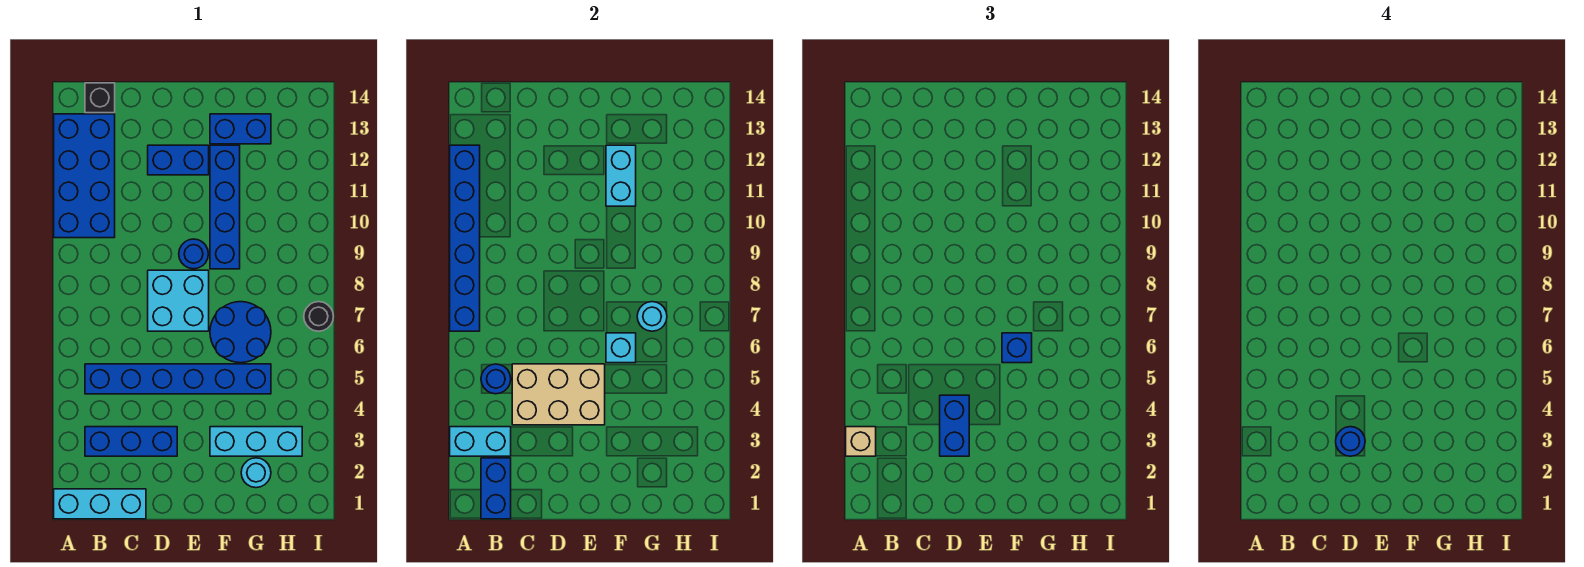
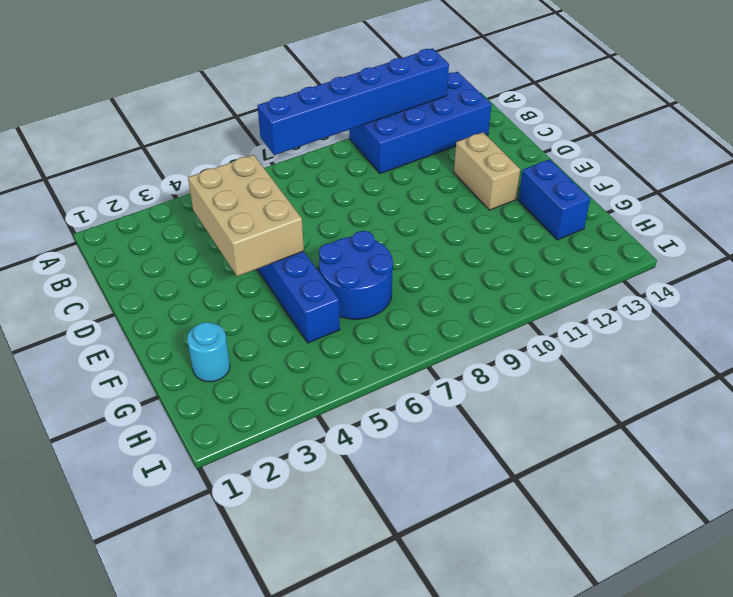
tan brick D12:E12 level 1 -> blue brick D12:E12 level 1
none -> cyan brick A1:C1 level 1
none -> blue brick B3:D3 level 1
none -> black brick B14 level 1

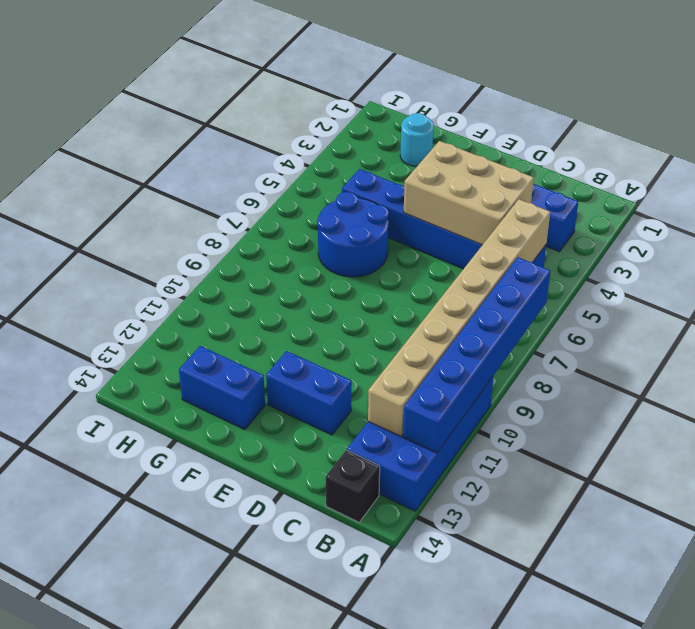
tan brick B5:B12 level 2 -> blue round brick B5 level 2
none -> cyan brick A1:C1 level 1
none -> cyan brick D7:E8 level 1
none -> blue round brick E9 level 1

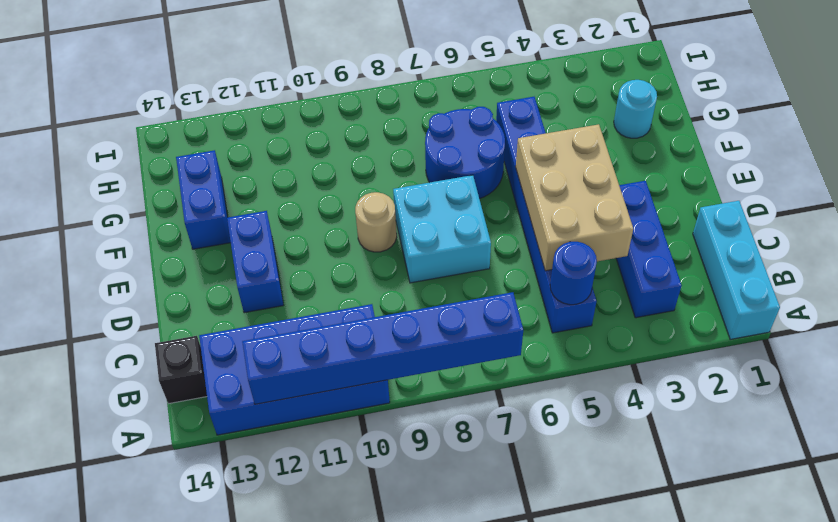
tan round brick E9 level 1 -> blue round brick E9 level 1
none -> cyan brick F3:H3 level 1
none -> blue brick F9:F12 level 1
none -> black round brick I7 level 1

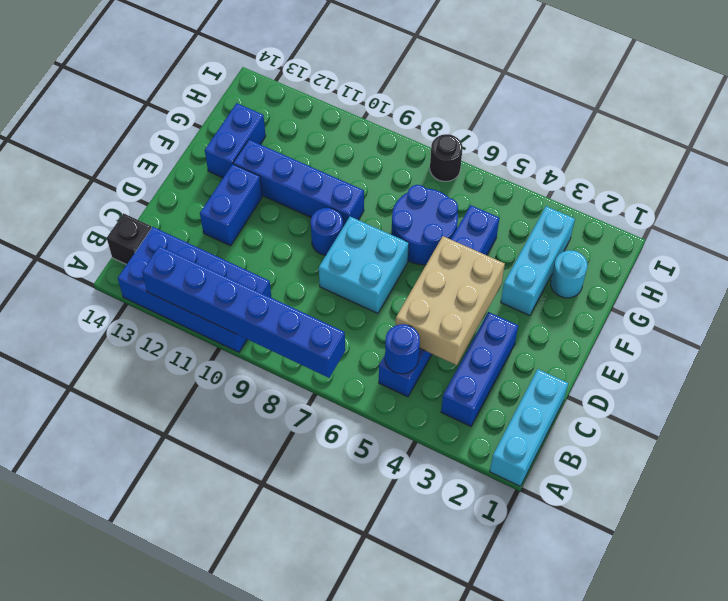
none -> cyan brick A3:B3 level 2
none -> blue brick B1:B2 level 2
none -> cyan brick F6 level 2

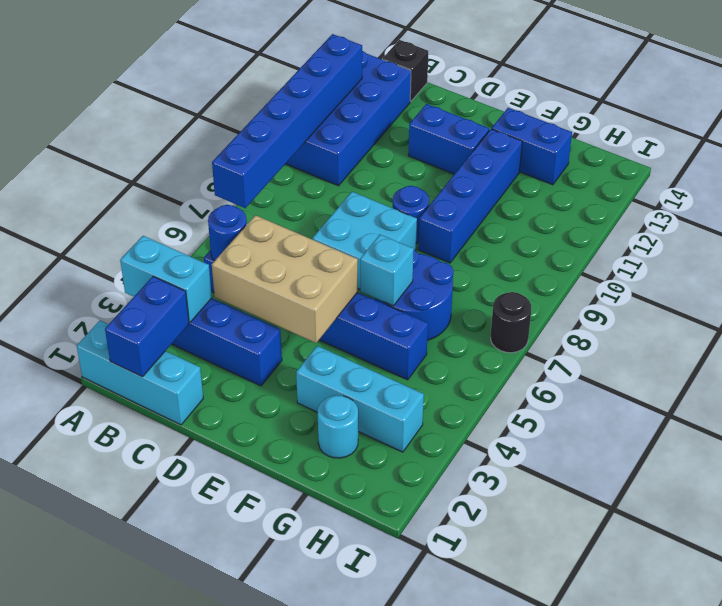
none -> cyan brick F11:F12 level 2
none -> cyan round brick G7 level 2
none -> tan brick A3 level 3

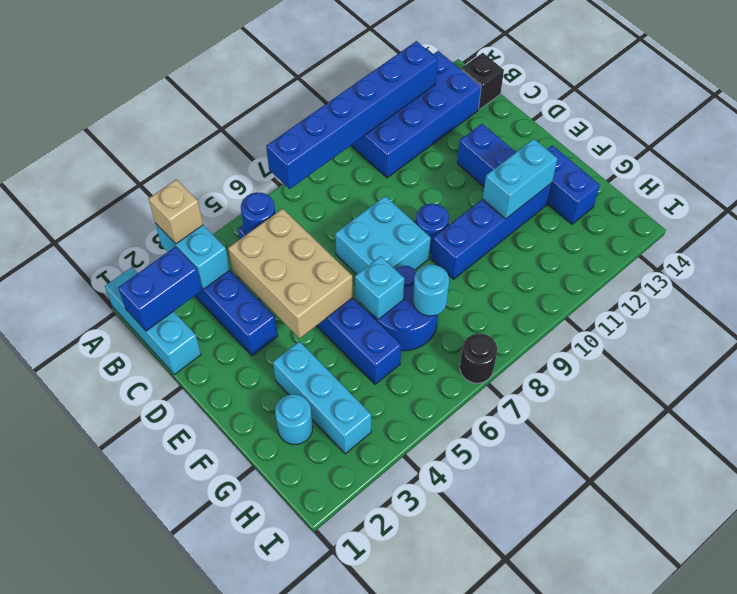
none -> blue brick D3:D4 level 3
none -> blue brick F6 level 3
none -> blue round brick D3 level 4

